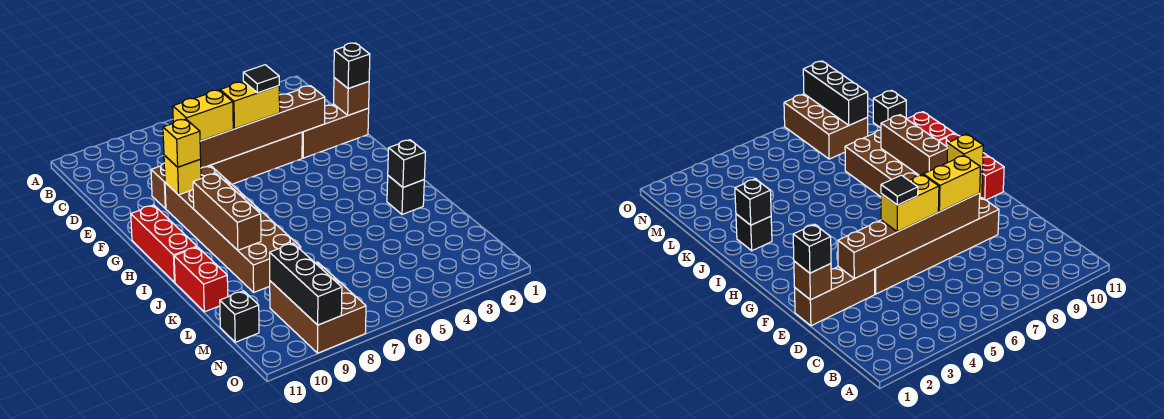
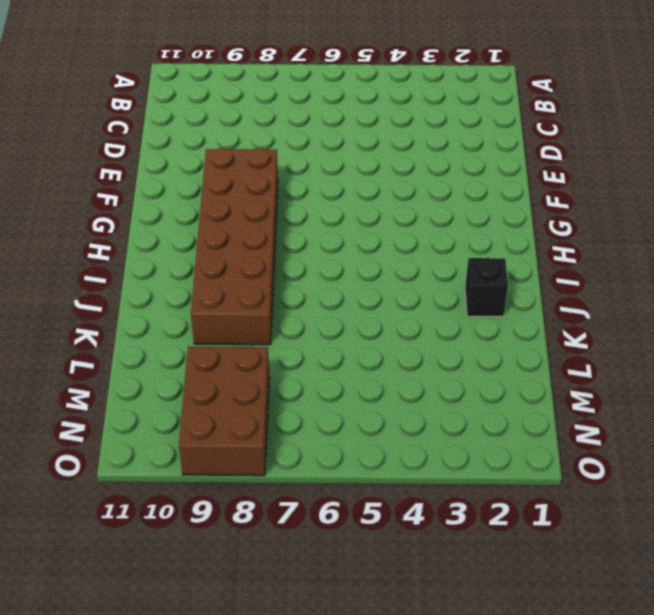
none -> brown brick E1:E3 level 1
none -> brown brick E4:E9 level 1
none -> red brick G11:I11 level 1

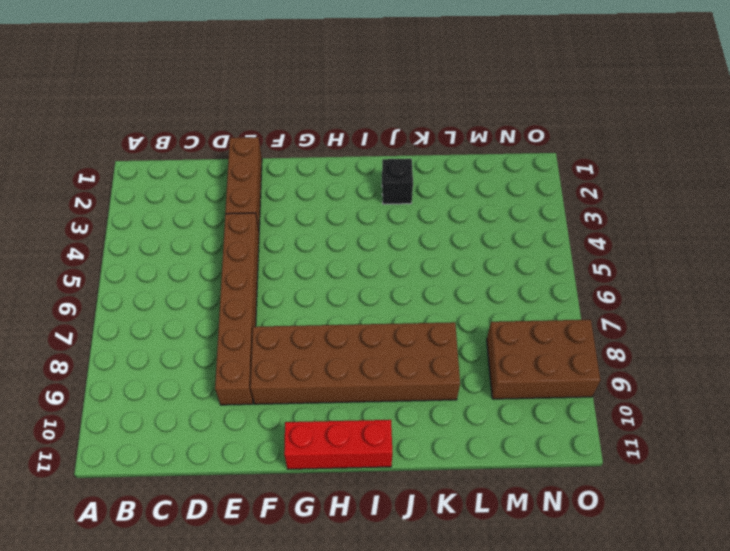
none -> red brick J11:K11 level 1
none -> black brick M11 level 1
none -> brown brick E1 level 2

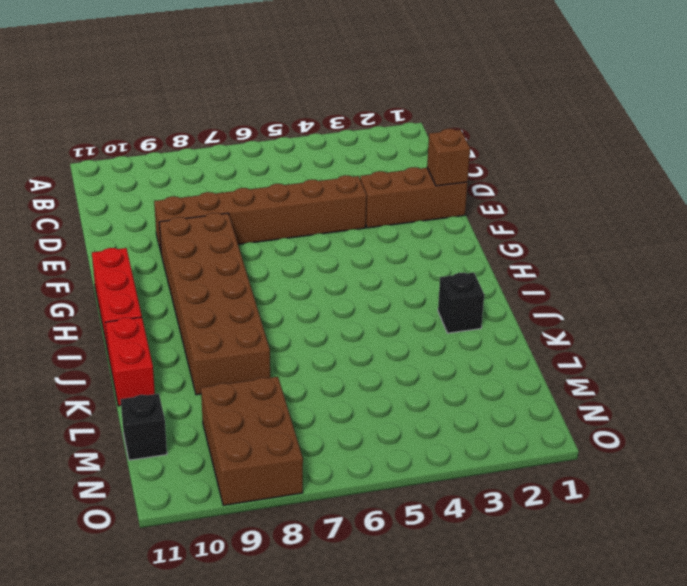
none -> brown brick E3:E8 level 2
none -> yellow brick F9 level 2
none -> brown brick H9:J9 level 2

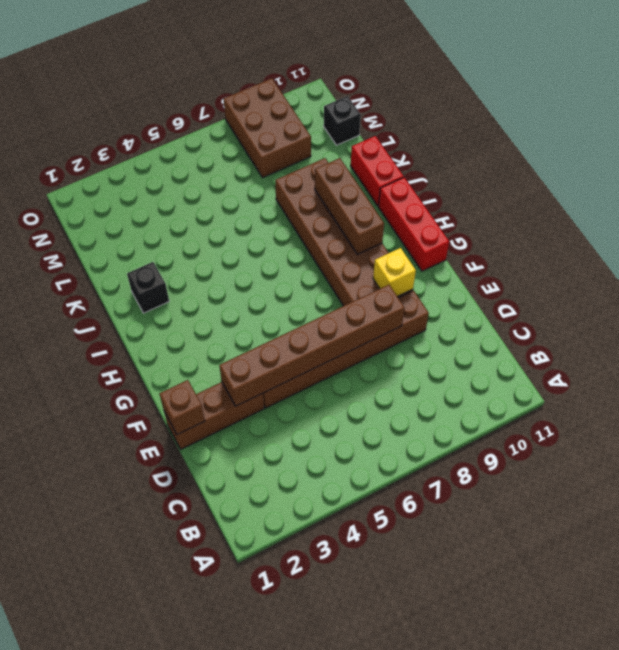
none -> black brick J2 level 2
none -> black brick M9:O9 level 2
none -> black brick E1 level 3

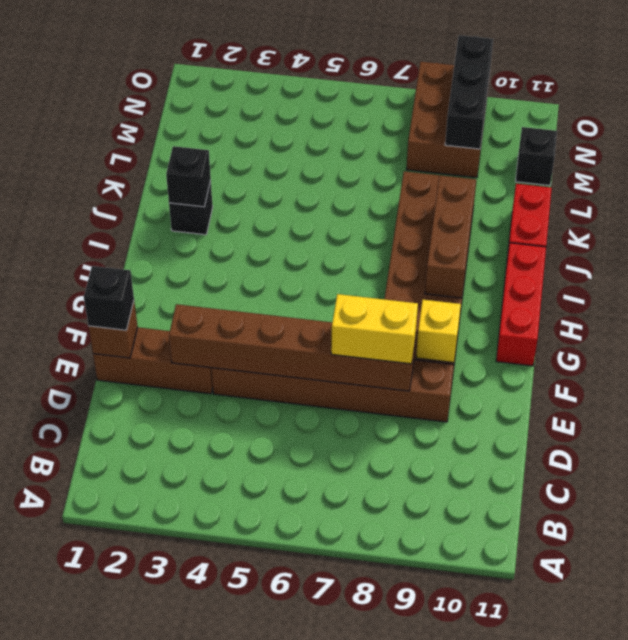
none -> yellow brick E5:E6 level 3
none -> yellow brick F9 level 3
none -> black tile E5 level 4

